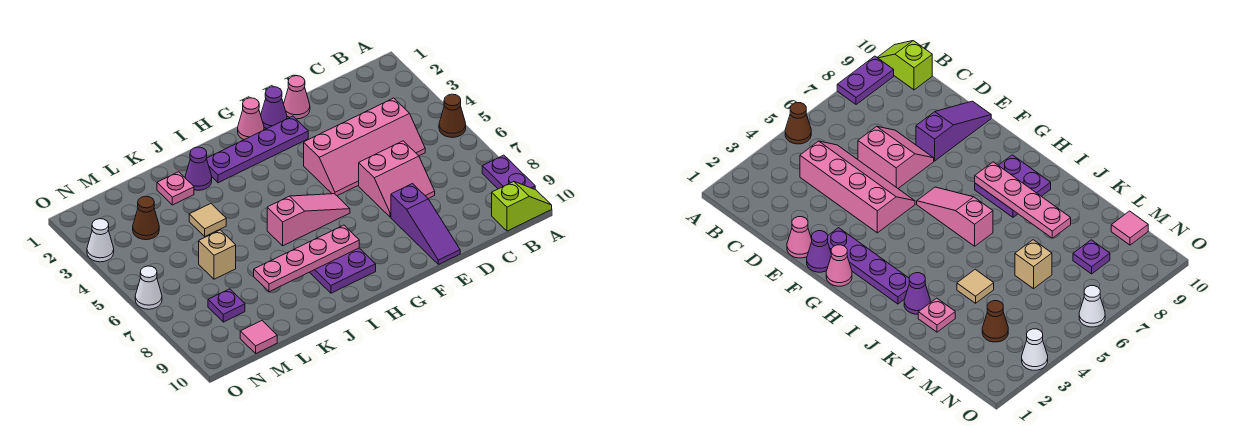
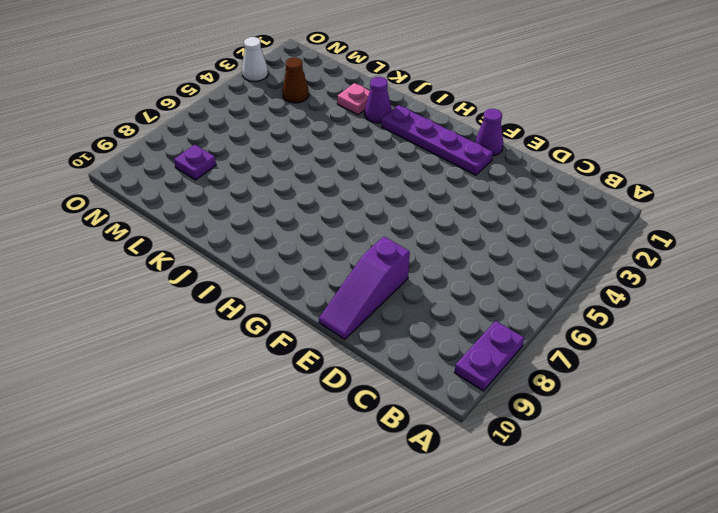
none -> brown cone A5 level 1
none -> lime slope A10:B10 level 1 top B
none -> pink slope C4:F5 level 1 top 4

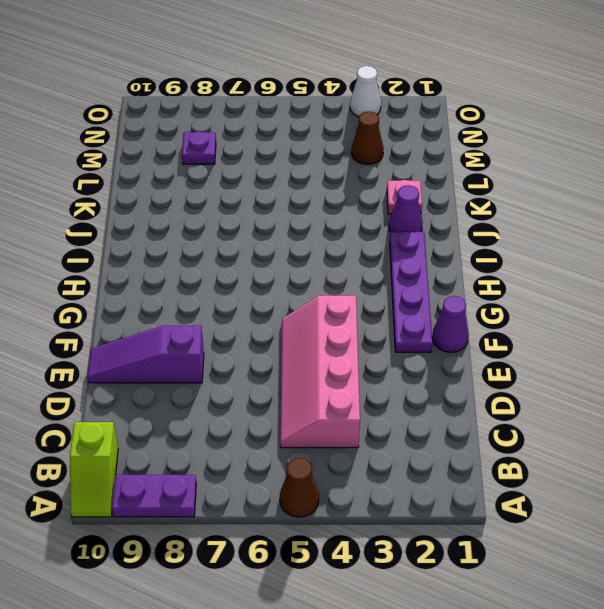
none -> pink slope D6:E7 level 1 top 6
none -> pink cone E1 level 1
none -> pink cone G1 level 1

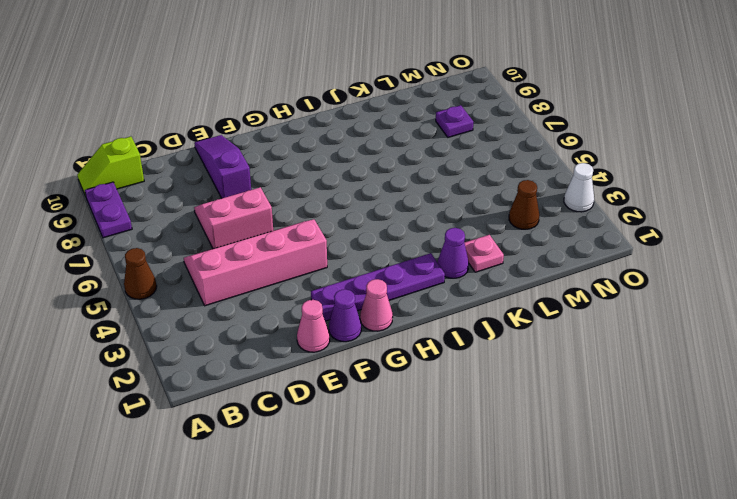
none -> pink slope G6:I6 level 1 top I
none -> purple plate H8:I9 level 1
none -> tan tile K4 level 1

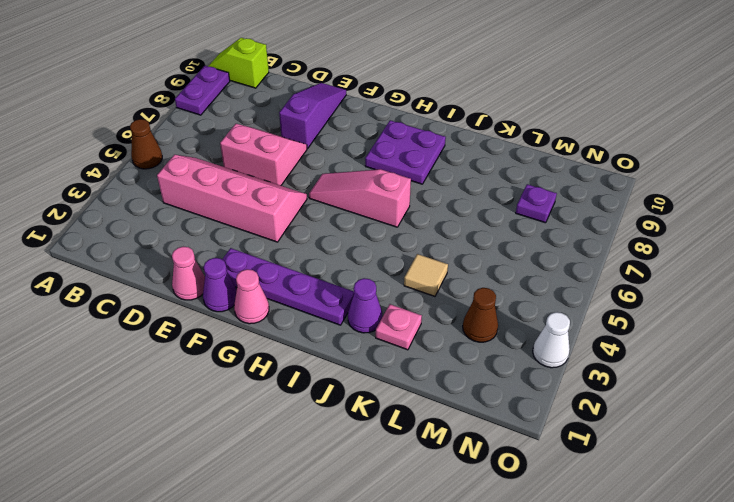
none -> tan brick L6 level 1
none -> pink tile M10 level 1
none -> white cone O6 level 1

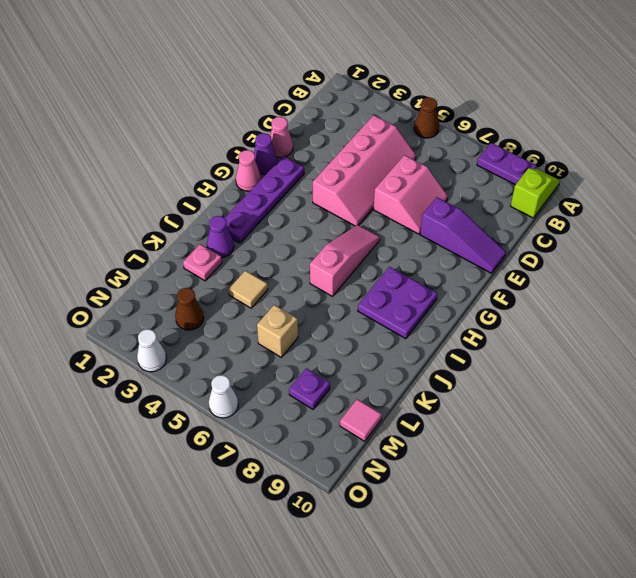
none -> pink plate H8:K8 level 2

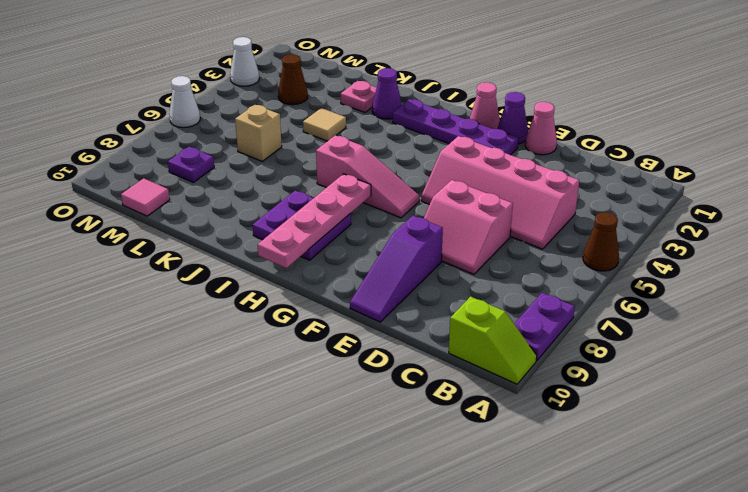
pink plate H7:H10 level 2 -> pink plate H8:K8 level 2

